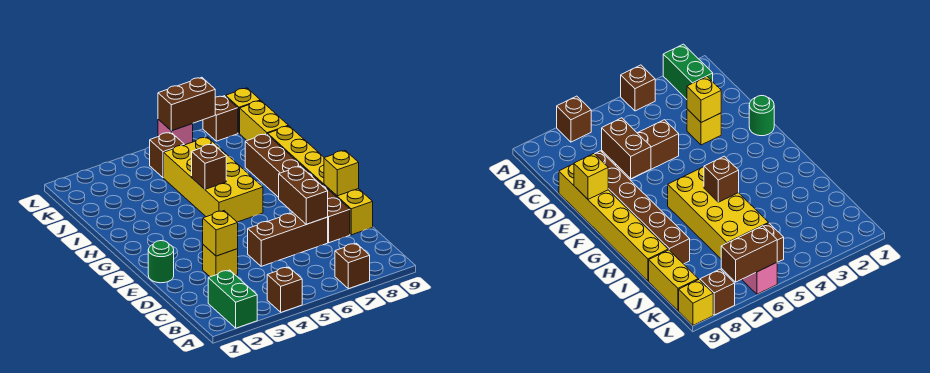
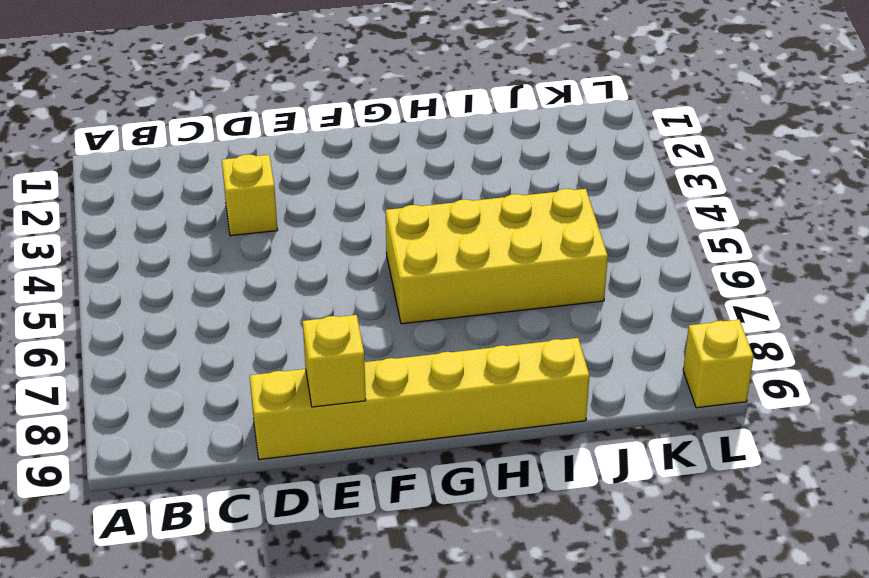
none -> green brick A2:B2 level 1
none -> brown brick A4 level 1
none -> brown brick A7 level 1

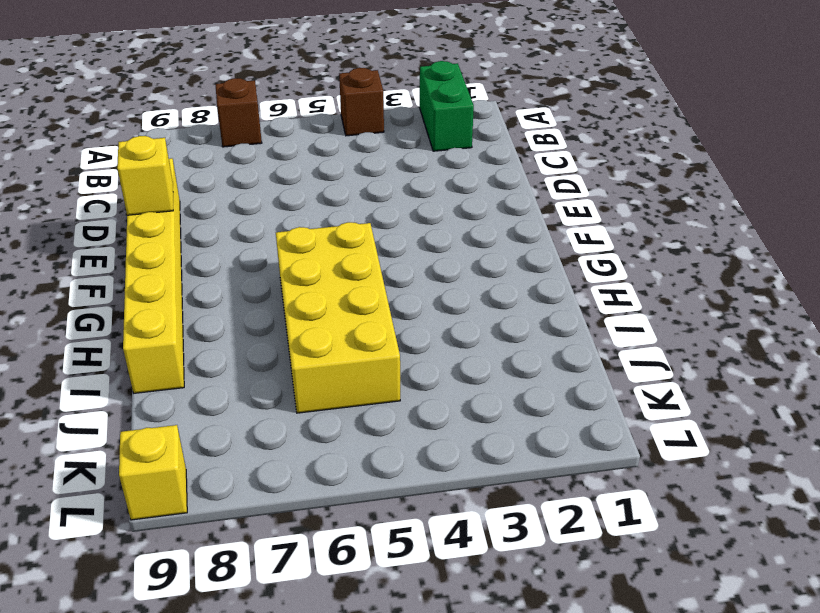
none -> yellow brick D3 level 1
none -> brown brick D5:D7 level 1
none -> brown brick D8:I8 level 1

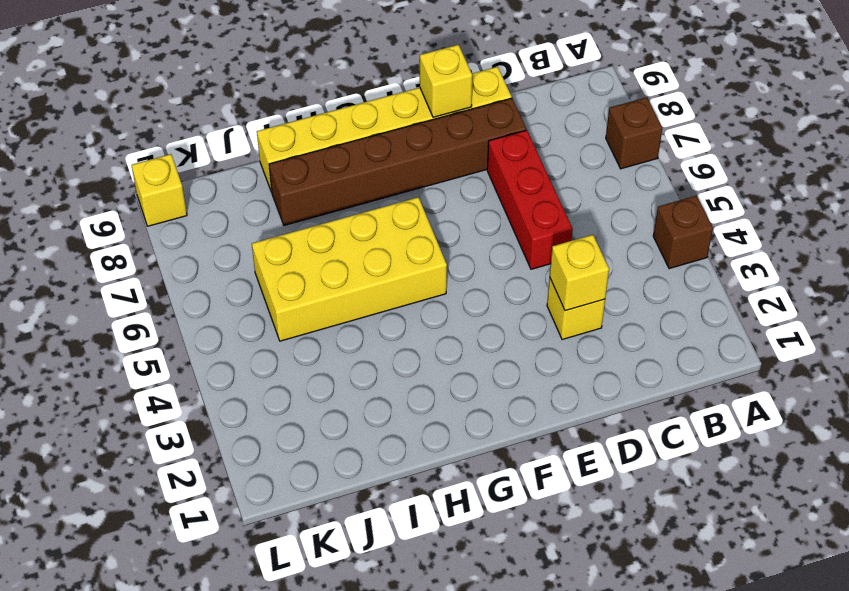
red brick D5:D7 level 1 -> brown brick D5:D7 level 1
none -> green brick A2:B2 level 1
none -> green round brick E1 level 1
none -> yellow brick J9:K9 level 1

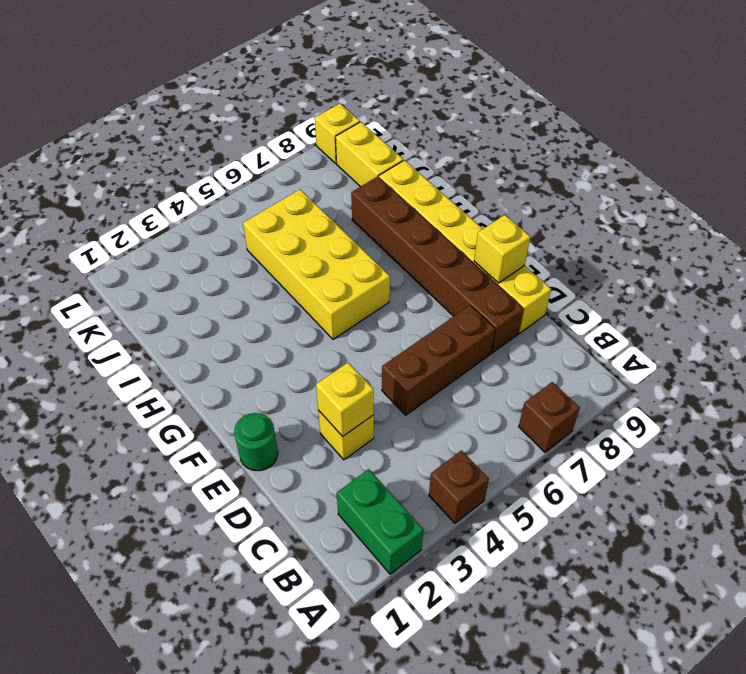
none -> brown brick K5 level 1
none -> pink brick L6 level 1
none -> brown brick L8 level 1

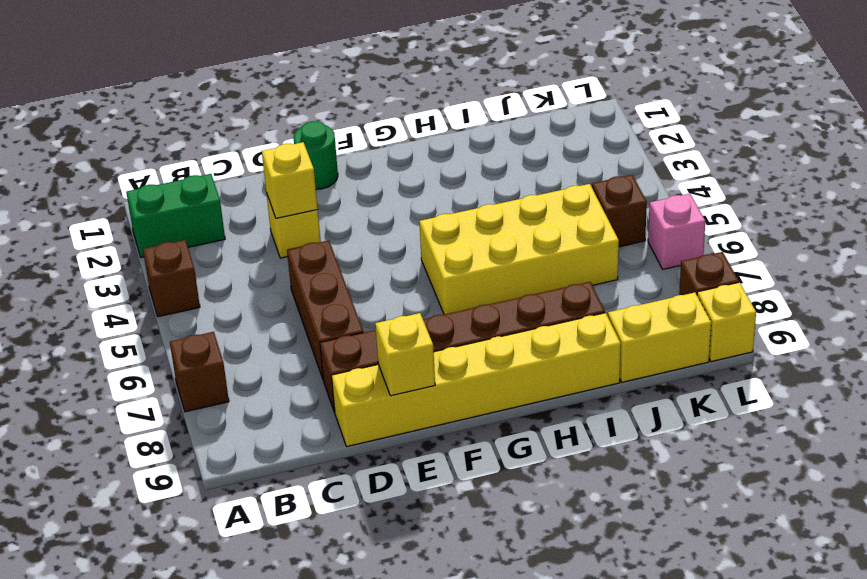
none -> brown brick D7:E7 level 2
none -> brown brick H5 level 2
none -> brown brick L6:L7 level 2

